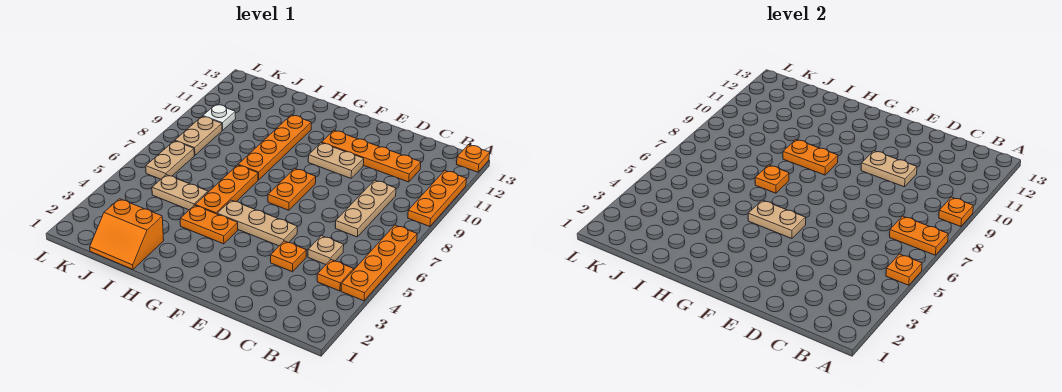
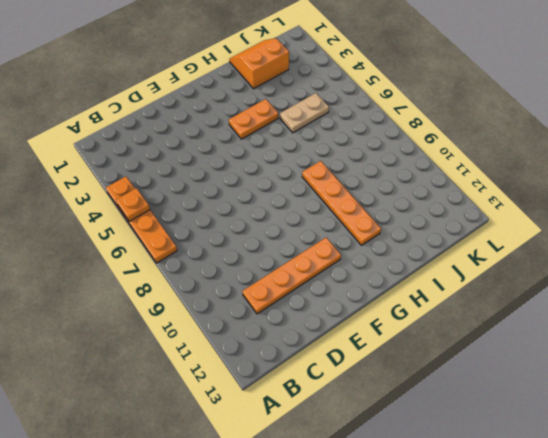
none -> orange plate A9:A11 level 1
none -> orange plate A13 level 1
none -> orange plate B4 level 1

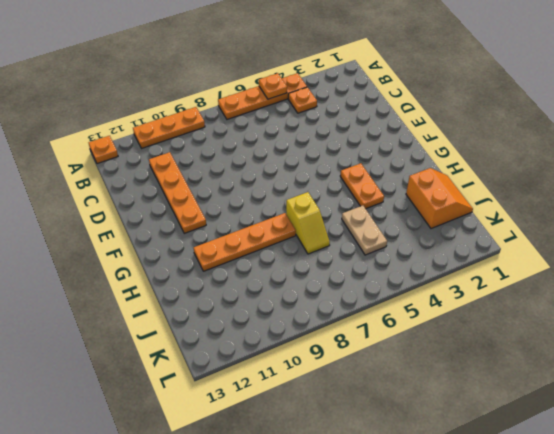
yellow slope H7:I7 level 1 top H -> orange plate H5:H7 level 1
none -> tan plate C5 level 1
none -> tan plate C7:C9 level 1
none -> orange plate D4 level 1

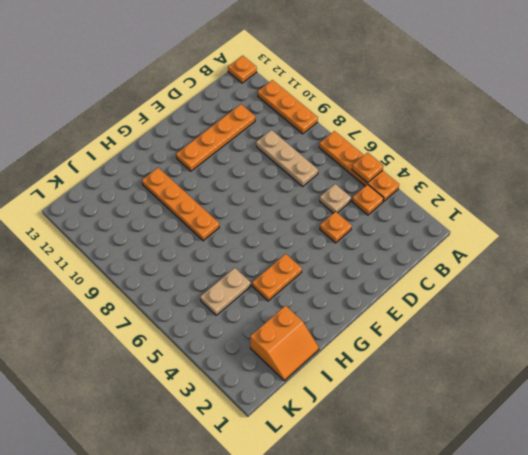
none -> tan plate E5:G5 level 1
none -> tan plate E10:F10 level 1
none -> orange plate F7:F8 level 1

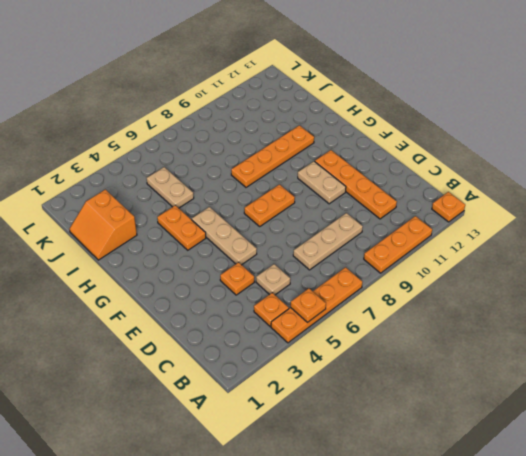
none -> orange plate H5:H7 level 1
none -> tan plate K6:K7 level 1
none -> tan plate K8:K9 level 1

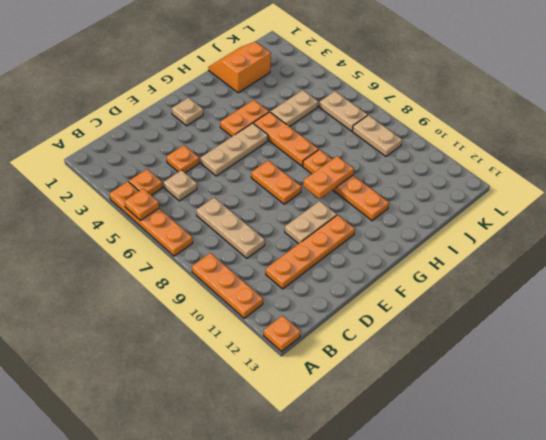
tan plate F2 level 1 -> none
none -> white plate K10 level 1
none -> orange plate A7:B7 level 2
none -> orange plate A9 level 2

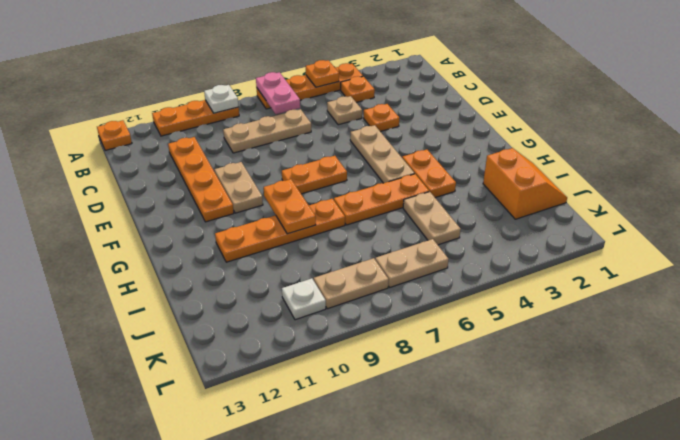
pink plate A7:B7 level 2 -> orange plate A7:B7 level 2
white plate A9 level 2 -> orange plate A9 level 2
none -> tan plate D10:E10 level 2
none -> tan plate F5:G5 level 2
none -> orange plate H7 level 2

